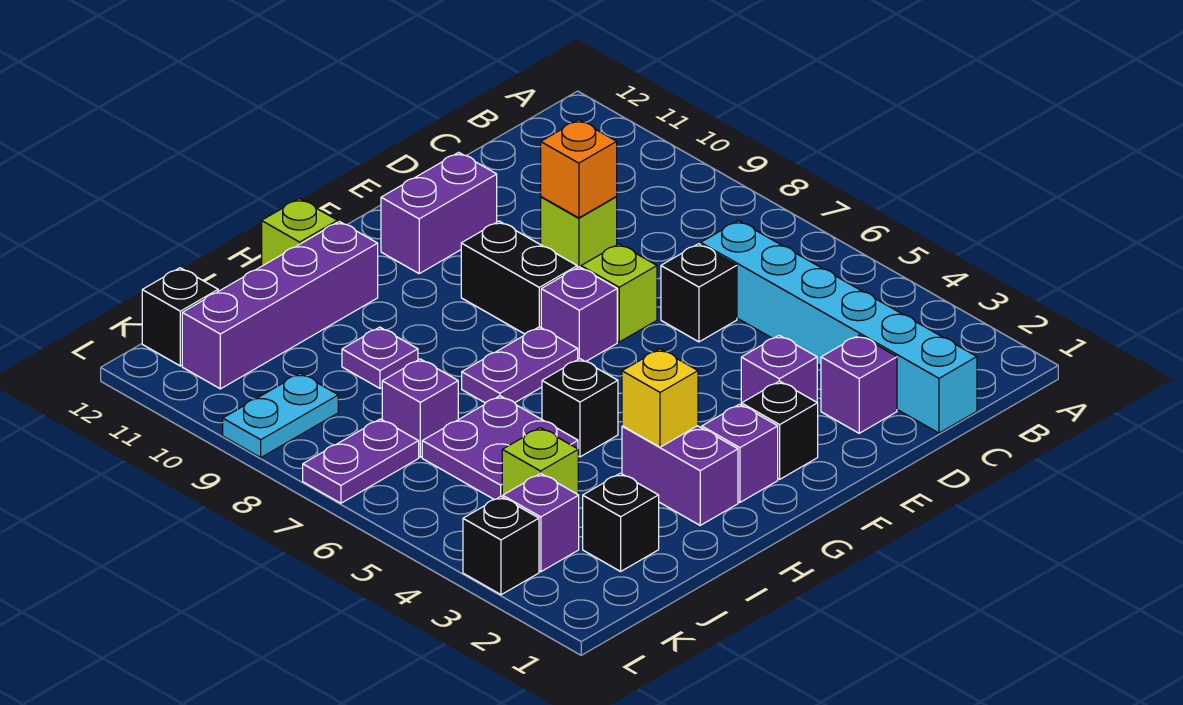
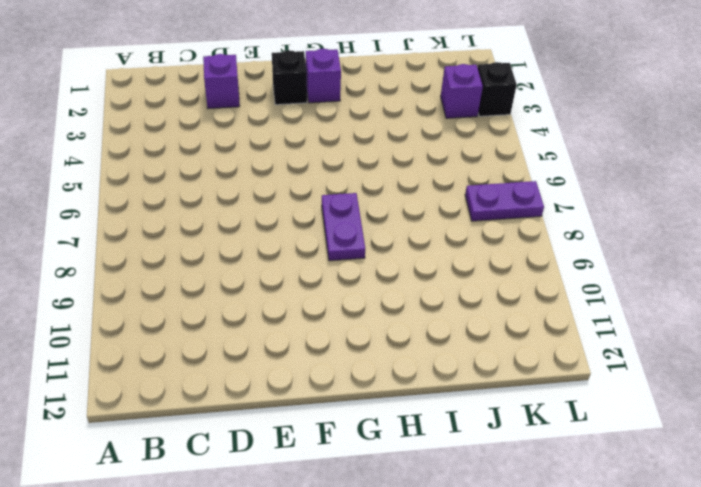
purple plate G7:G8 level 1 -> purple plate G7:H7 level 1
none -> cyan brick C1:C6 level 1
none -> black brick D6 level 1
none -> lime brick D9 level 1

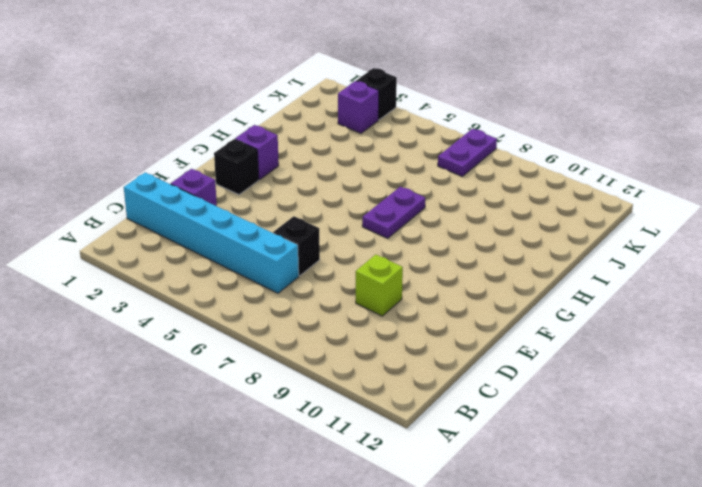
none -> purple brick E3 level 1
none -> lime brick E7 level 1
none -> purple brick E11:F11 level 1

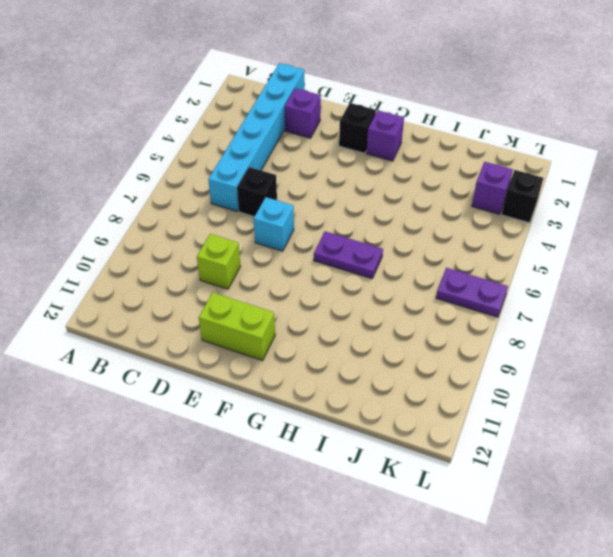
cyan brick E7 level 1 -> lime brick E7 level 1
lime brick E11:F11 level 1 -> purple brick E11:F11 level 1
none -> purple brick E3 level 1
none -> purple brick F7 level 1
none -> black brick F8:F9 level 1

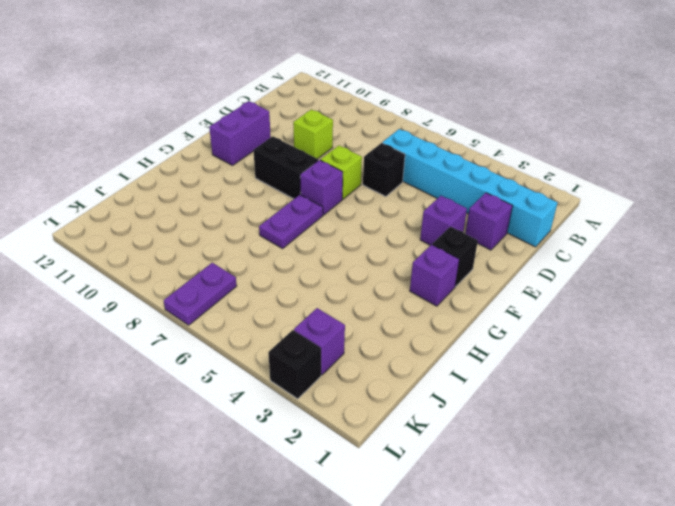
none -> purple brick H2:H3 level 1
none -> black brick H5 level 1
none -> purple brick H11:K11 level 1

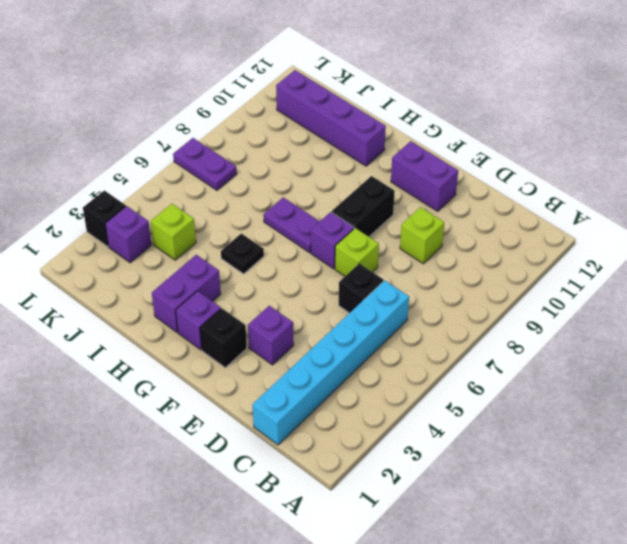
black plate H5 level 1 -> black brick H5 level 1
none -> purple brick D2 level 1
none -> lime brick H12 level 1
none -> purple plate I5:J6 level 1

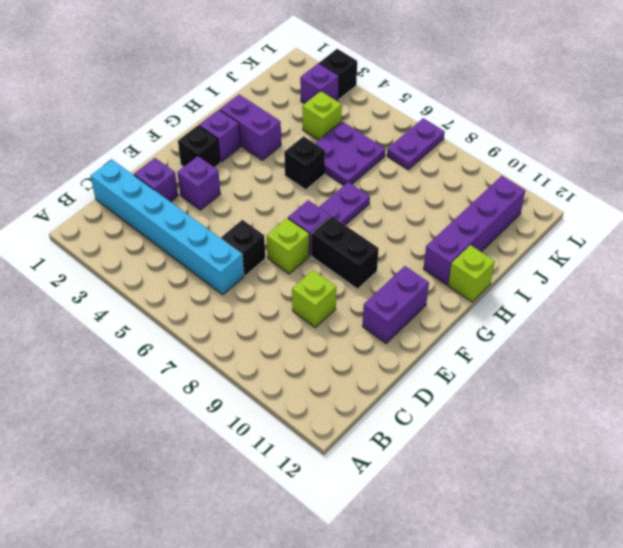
none -> purple plate I9 level 1
none -> black brick J2 level 1
none -> purple brick J7 level 1

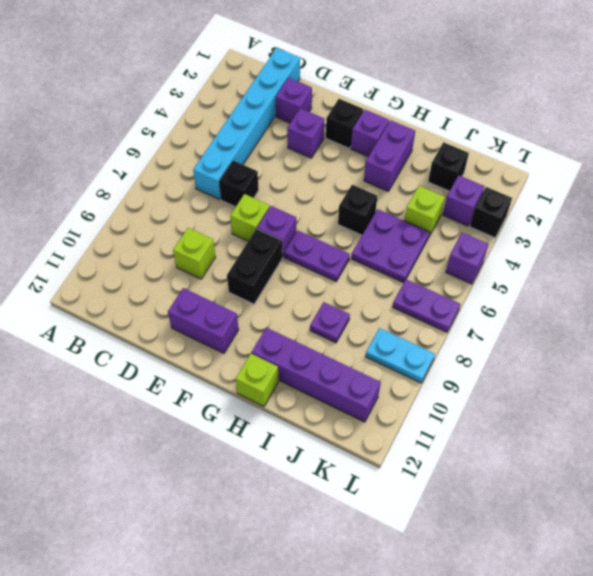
purple brick L5 level 1 -> purple brick J7 level 1
none -> black brick K12 level 1
none -> orange brick D9 level 2
none -> yellow brick H3 level 2

